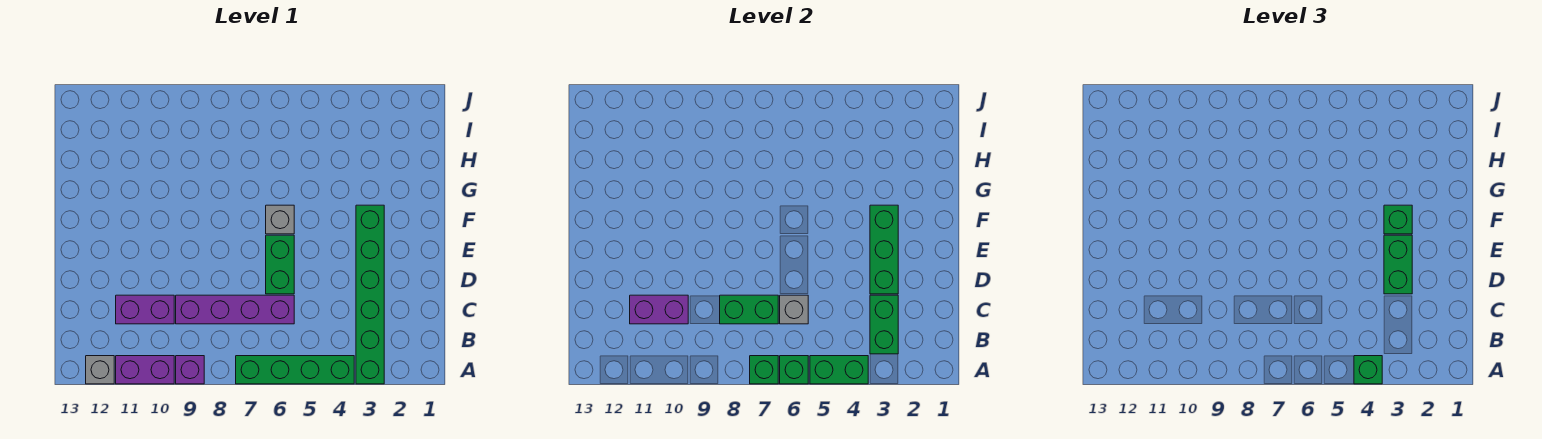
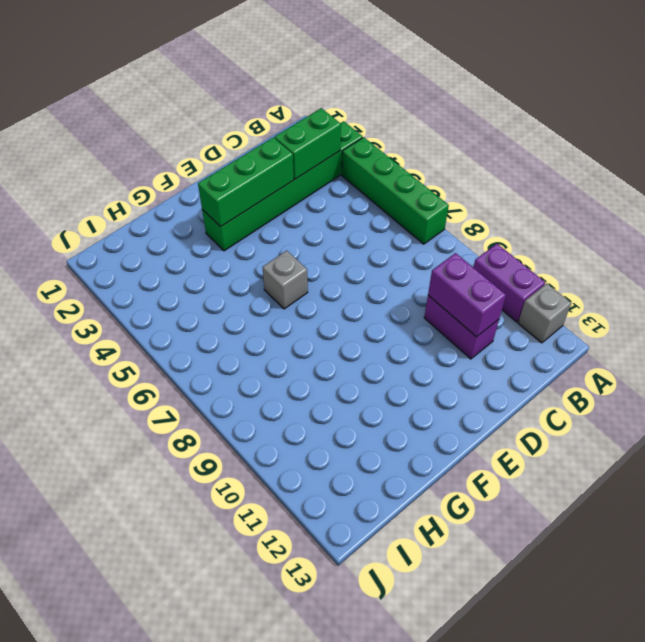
none -> purple brick A9 level 1
none -> purple brick C6:C9 level 1
none -> green brick D6:E6 level 1

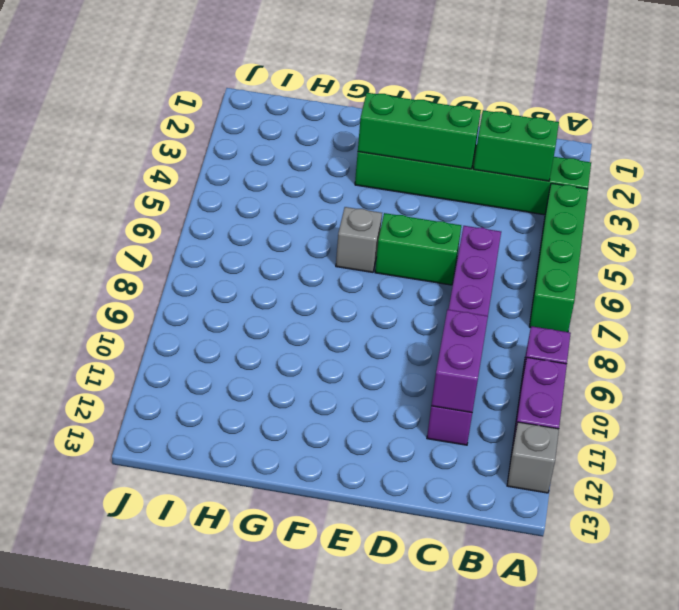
none -> green brick A4:A5 level 2
none -> green brick A6 level 2
none -> green brick A7 level 2

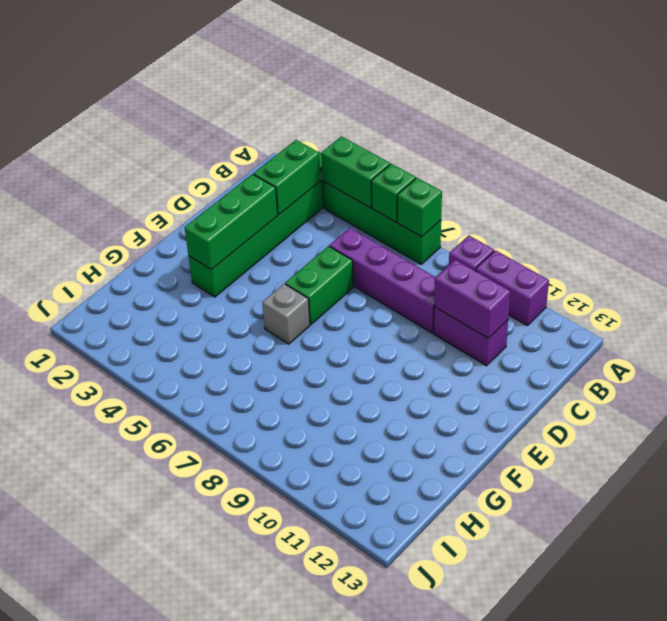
none -> grey brick A12 level 1
none -> grey brick C6 level 2
none -> green brick C7:C8 level 2

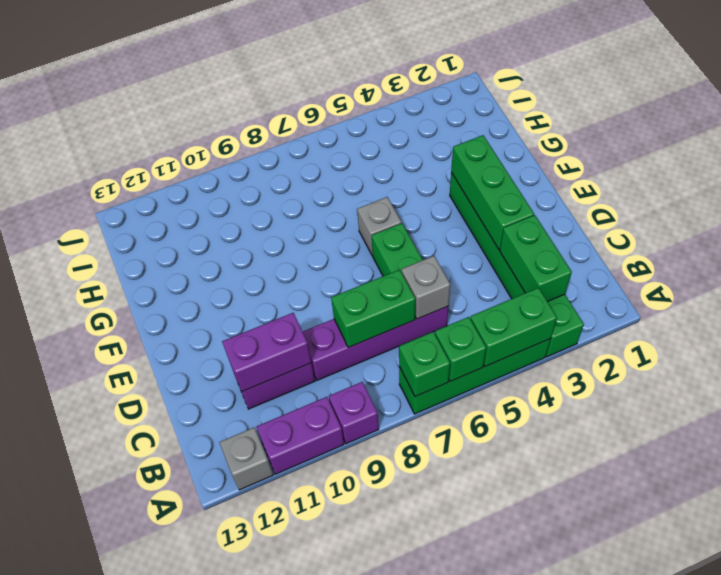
none -> green brick A4 level 3
none -> green brick D3:E3 level 3
none -> green brick F3 level 3

